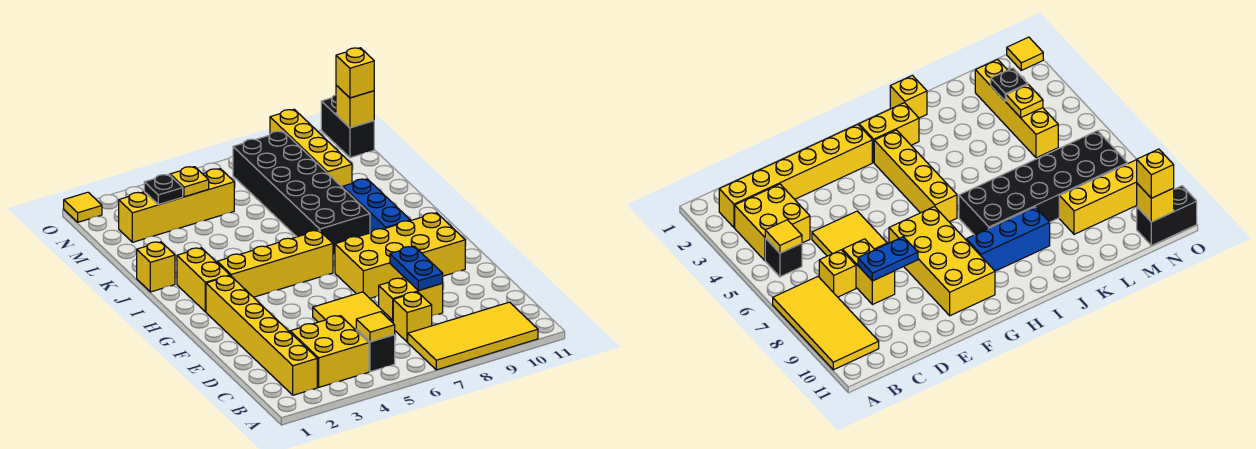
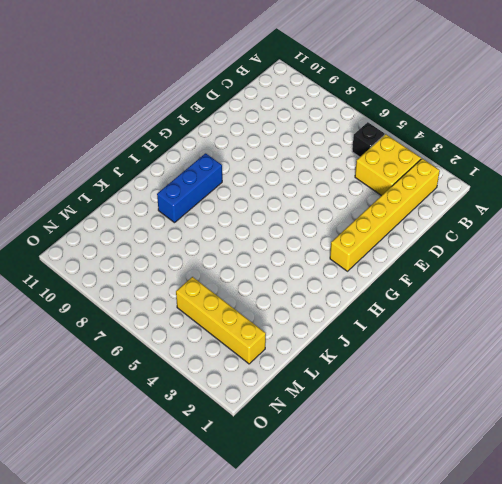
none -> yellow tile A7:B10 level 1
none -> yellow brick C7 level 1
none -> yellow tile D5:E6 level 1

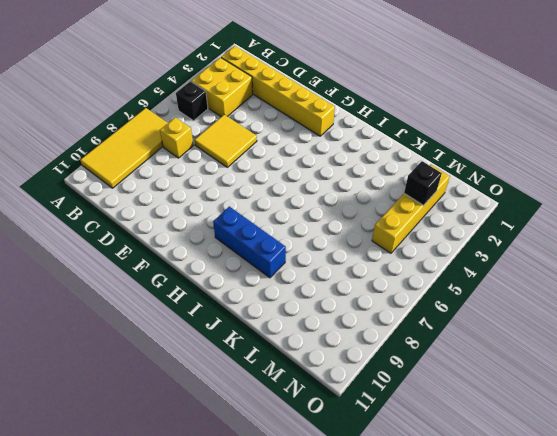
black brick M3 level 2 -> black plate M3 level 2
none -> yellow brick D7:D8 level 1
none -> yellow brick F7:G10 level 1
none -> yellow brick H2:I2 level 1

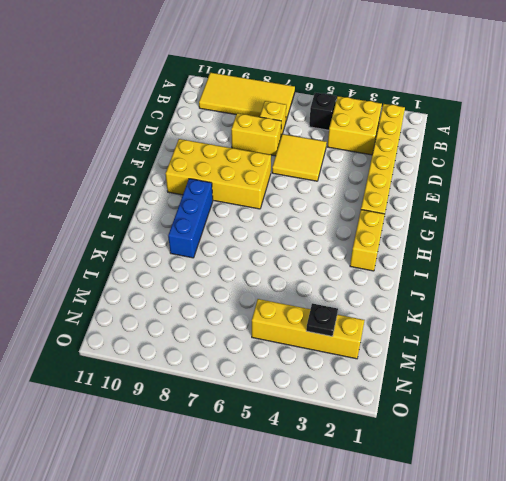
none -> yellow brick H3:H6 level 1
none -> black brick I7:N8 level 1
none -> yellow brick J1 level 1

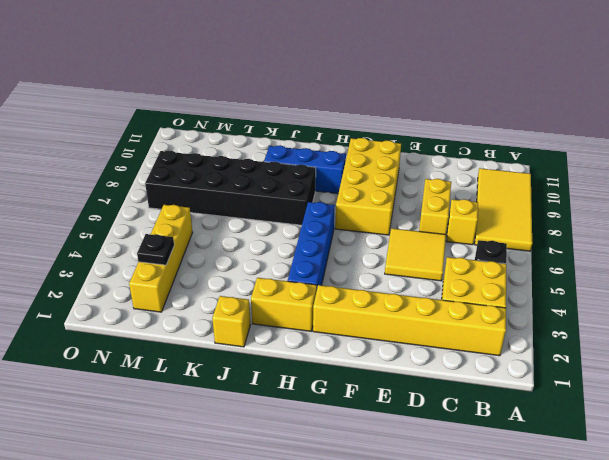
blue brick H3:H6 level 1 -> yellow brick H3:H6 level 1
none -> yellow brick L9:O9 level 1
none -> black brick N11:O11 level 1
none -> yellow tile O1 level 1

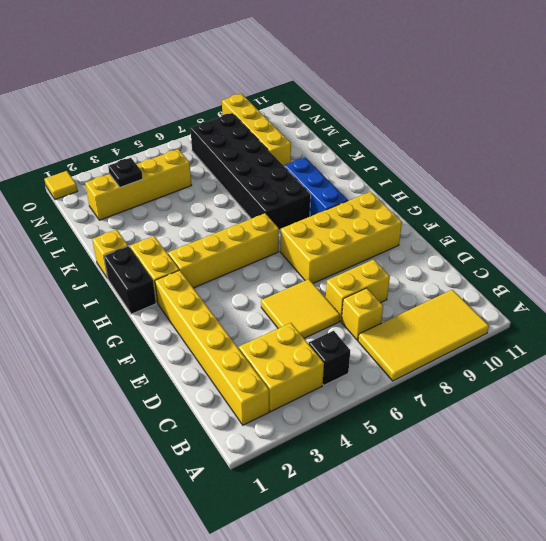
black brick H1:I1 level 1 -> black brick N11:O11 level 1
none -> yellow tile B5 level 2
none -> blue plate D8:E8 level 2
none -> yellow plate M4 level 2

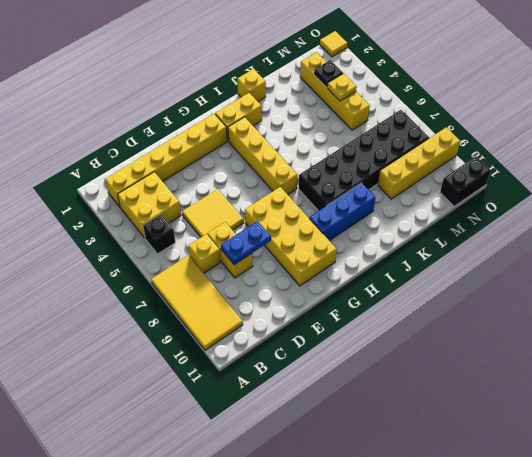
none -> yellow tile B5 level 2
none -> yellow brick N11 level 2
none -> yellow brick N11 level 3

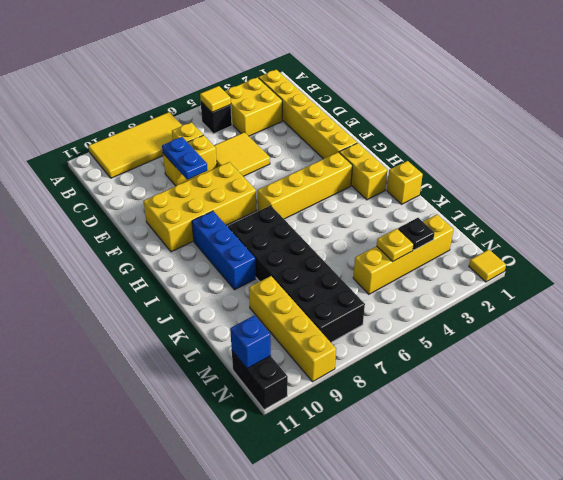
blue brick N11 level 2 -> yellow brick N11 level 2
none -> yellow brick N11 level 3

